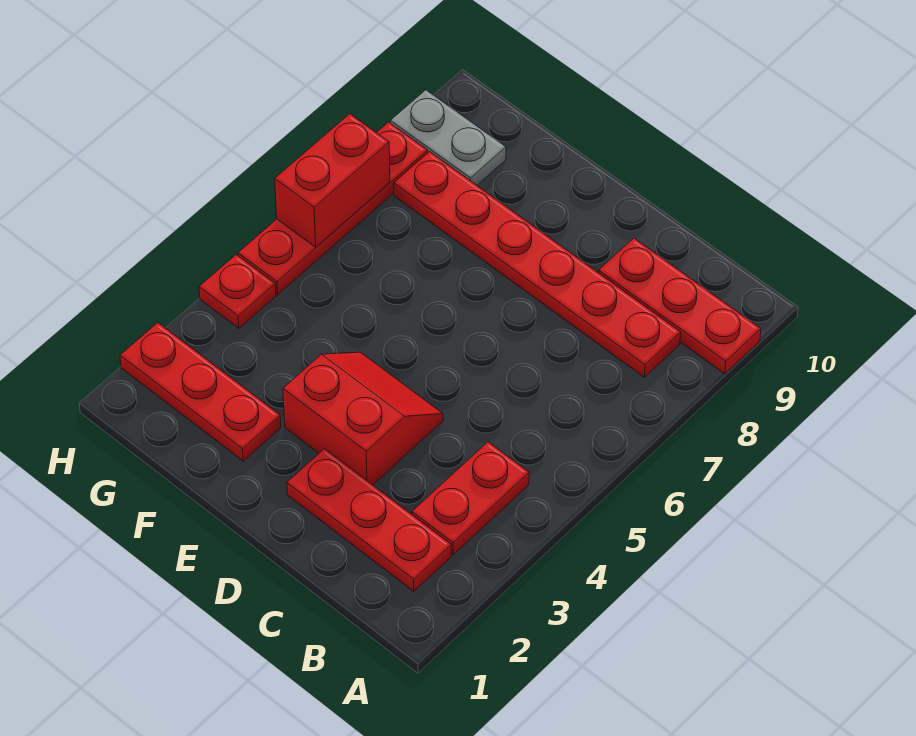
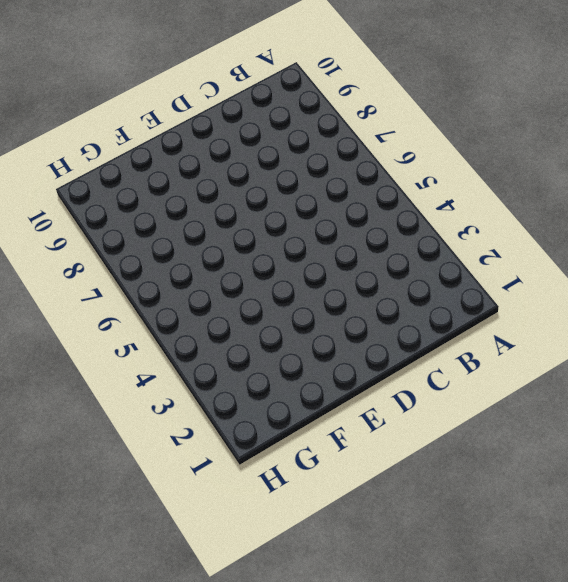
none -> red plate A9:C9 level 1
none -> red plate B2:D2 level 1

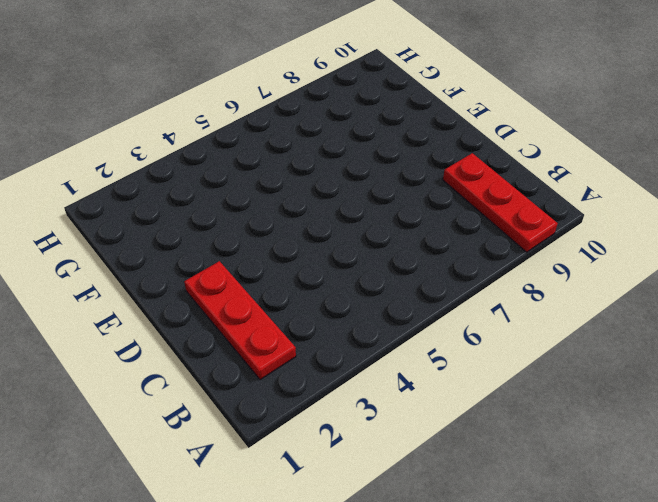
none -> red plate B3:B4 level 1
none -> red plate B8:G8 level 1

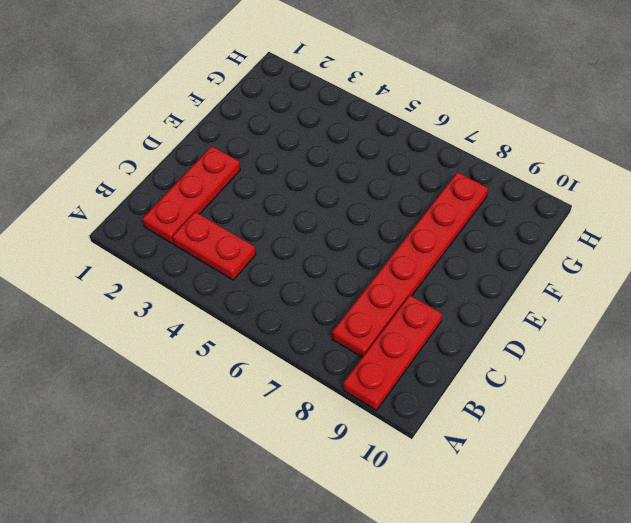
none -> red slope D3:E4 level 1 top 3
none -> red plate F2:H2 level 1

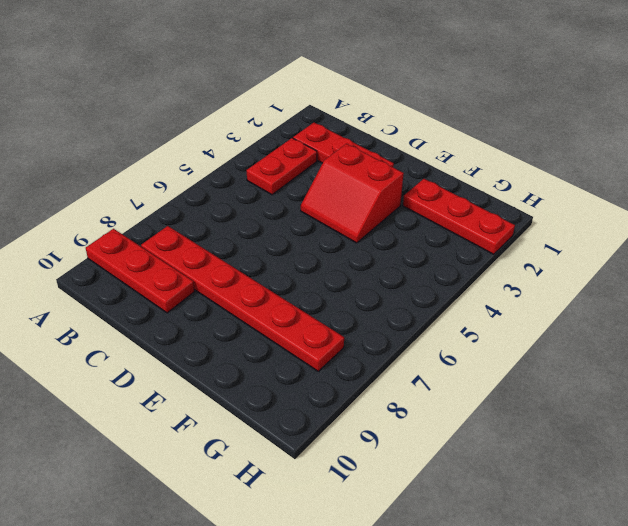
none -> grey plate G9:H9 level 1
none -> red plate H4 level 1

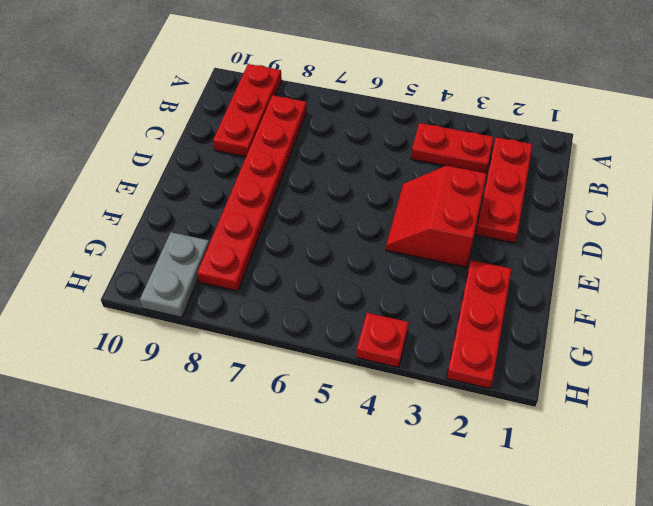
none -> red plate H5:H8 level 1
none -> red brick H6:H7 level 2

